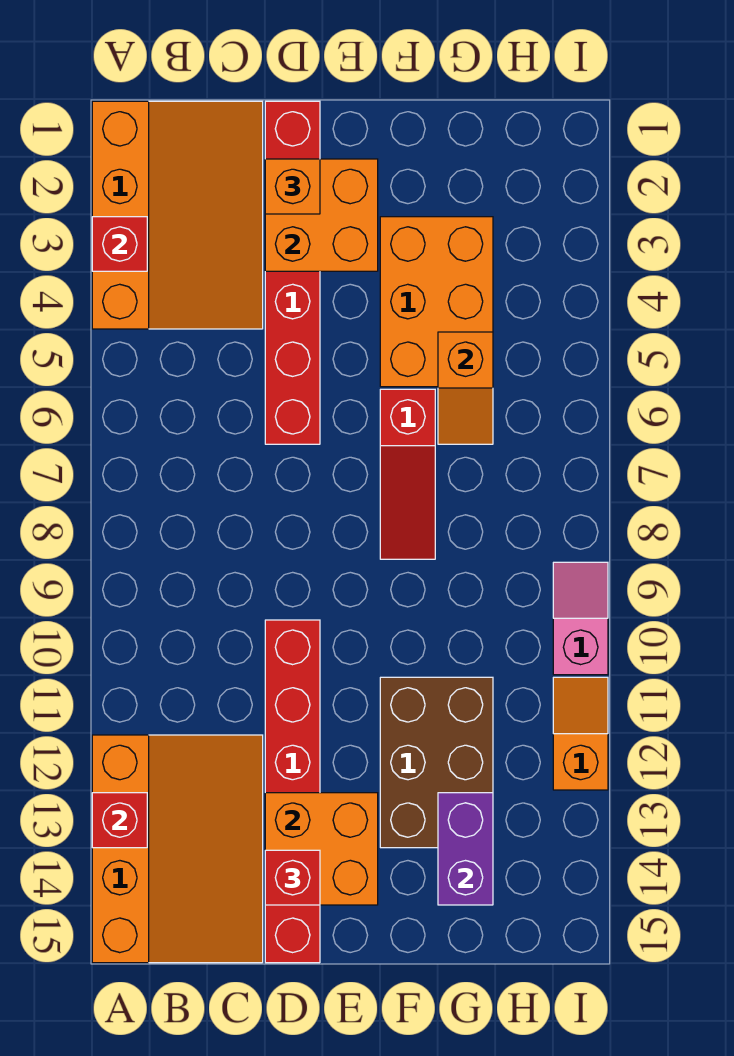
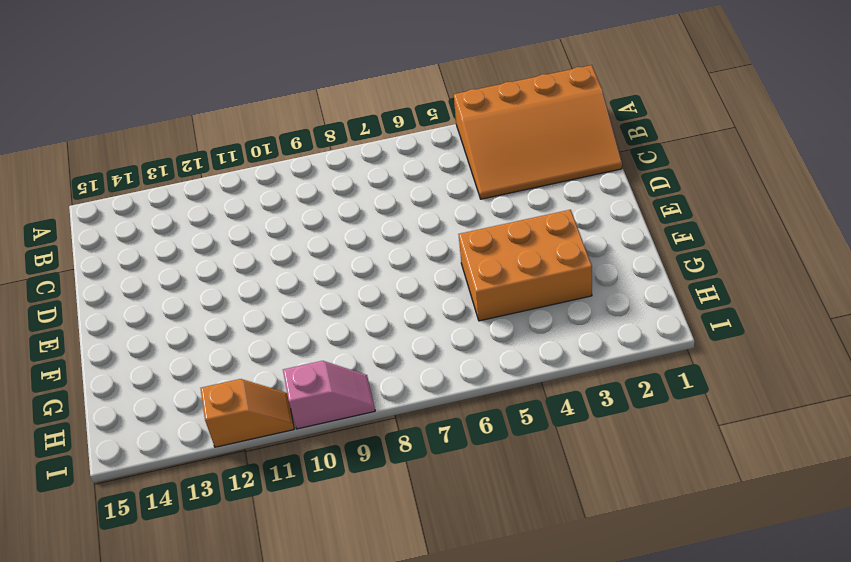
none -> orange slope A12:C15 level 1 top A
none -> red brick D1:D6 level 1
none -> red brick D10:D15 level 1

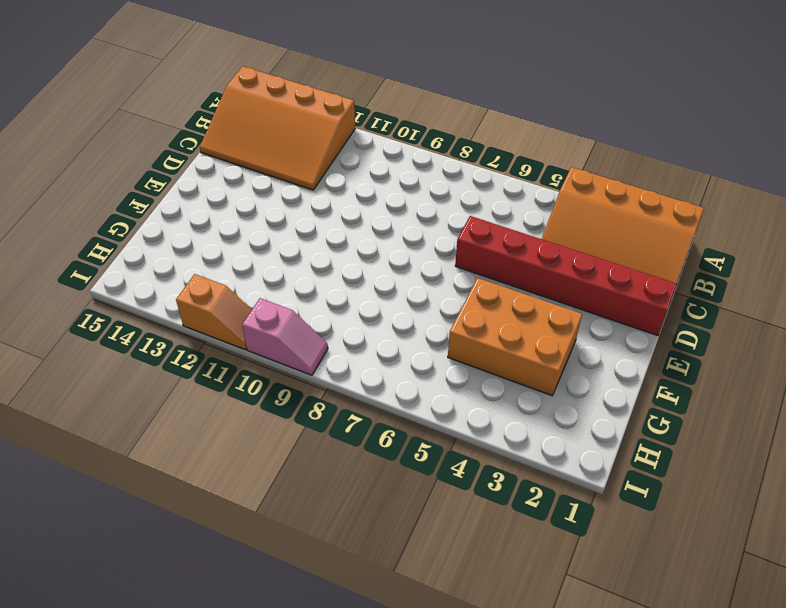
none -> red brick D10:D15 level 1
none -> red slope F6:F8 level 1 top 6
none -> brown brick F11:G13 level 1

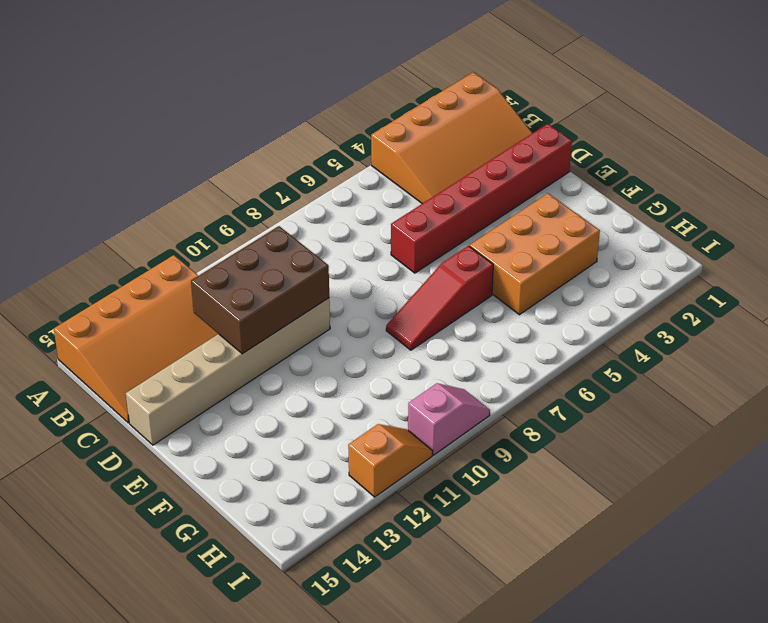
brown brick C10:D12 level 2 -> brown brick F11:G13 level 1
tan brick D10:D15 level 1 -> red brick D10:D15 level 1
none -> red brick A3 level 2
none -> red brick A13 level 2
none -> orange brick D2:E3 level 2

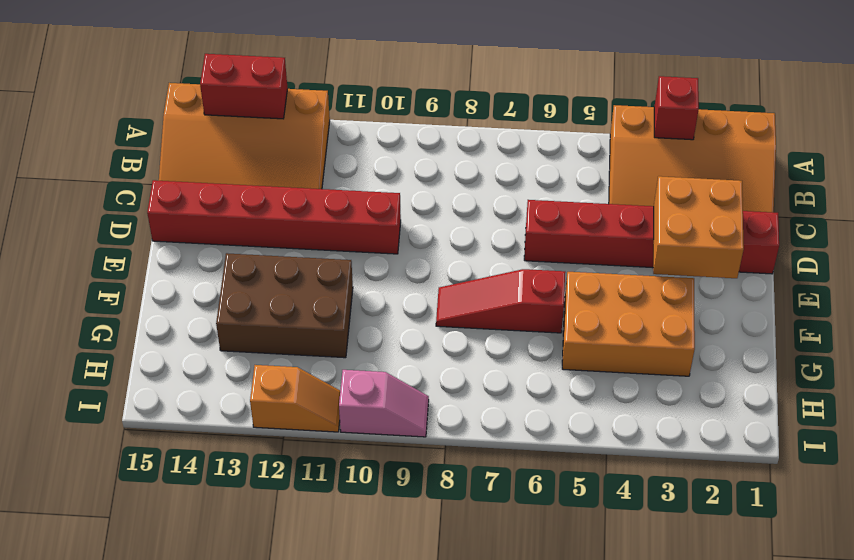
red brick A13:A14 level 2 -> red brick A13 level 2
none -> orange brick D13:E14 level 2
none -> orange slope G5:G6 level 2 top 5
none -> purple brick G13:G14 level 2

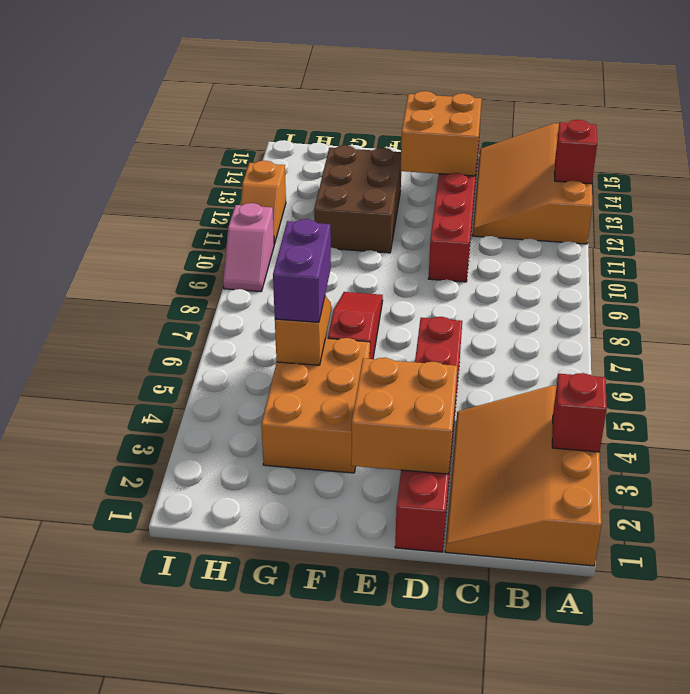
purple brick G5:G6 level 3 -> purple brick G13:G14 level 2
none -> orange brick D2 level 3
none -> red brick D14 level 3

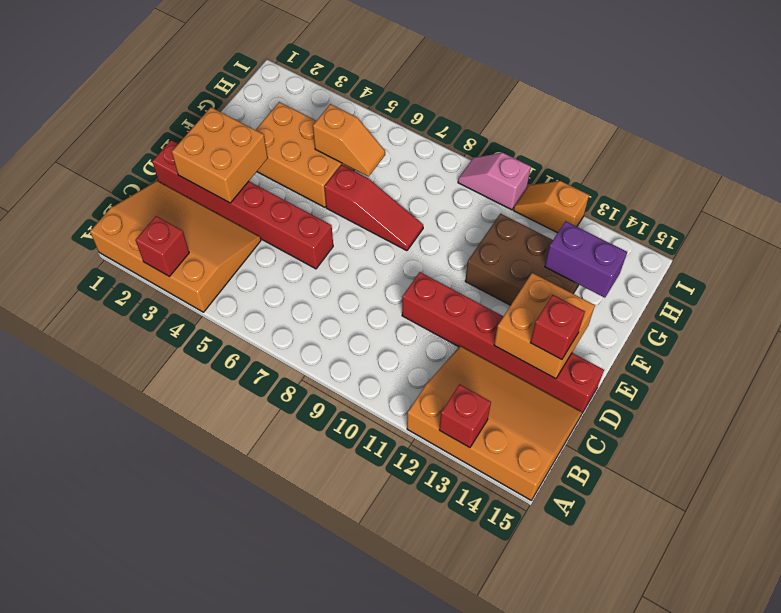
none -> orange brick D2 level 3

